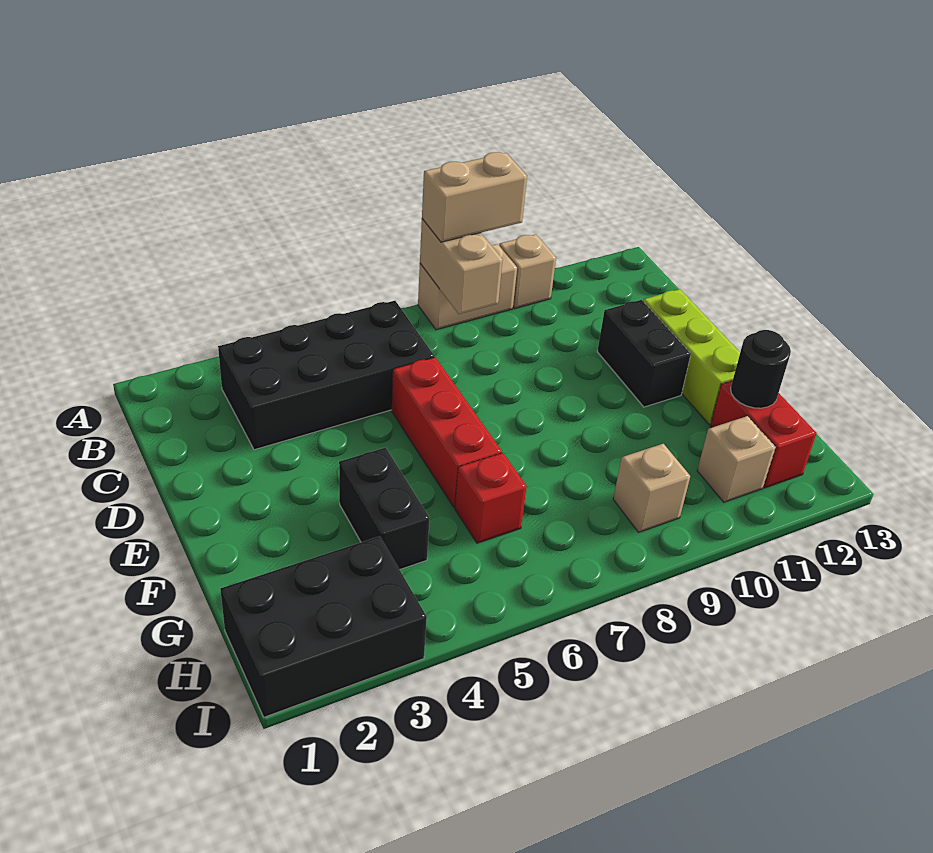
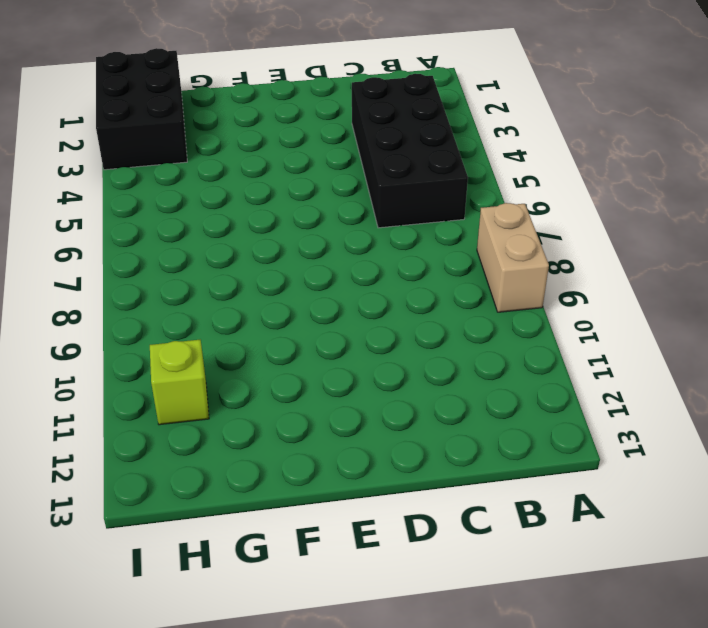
lime brick H11 level 1 -> tan brick H11 level 1
none -> tan brick A10 level 1
none -> red brick D6:F6 level 1
none -> black brick D11:E11 level 1

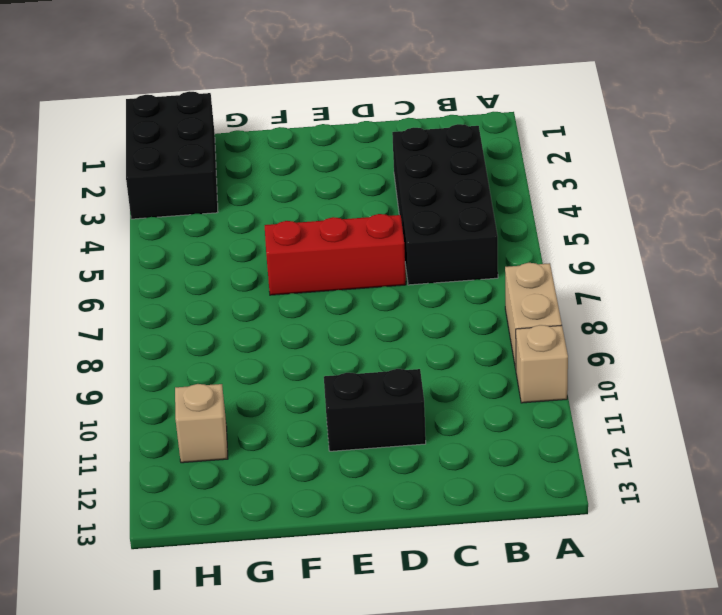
none -> lime brick D12:F12 level 1
none -> black brick F4:G4 level 1
none -> red brick G6 level 1

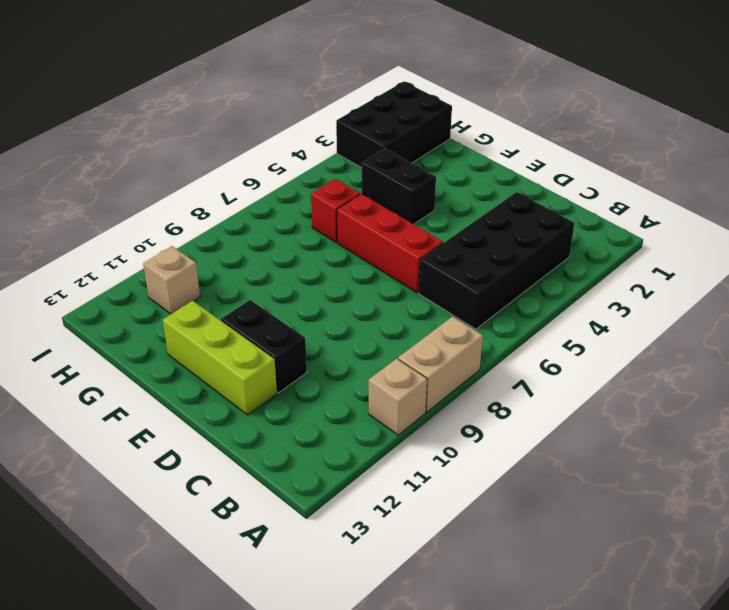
none -> red brick G12:H12 level 1
none -> tan brick H9 level 1
none -> tan brick A8:B8 level 2

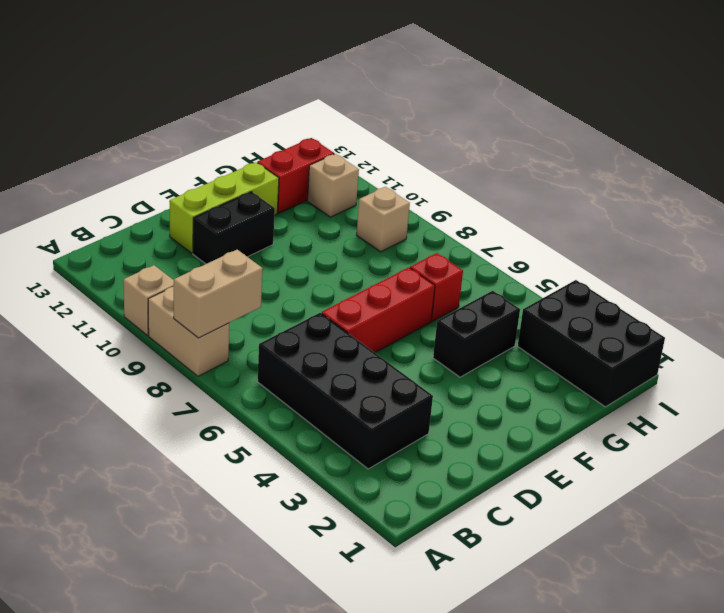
none -> black round brick G12 level 2
none -> tan brick A8:A9 level 3

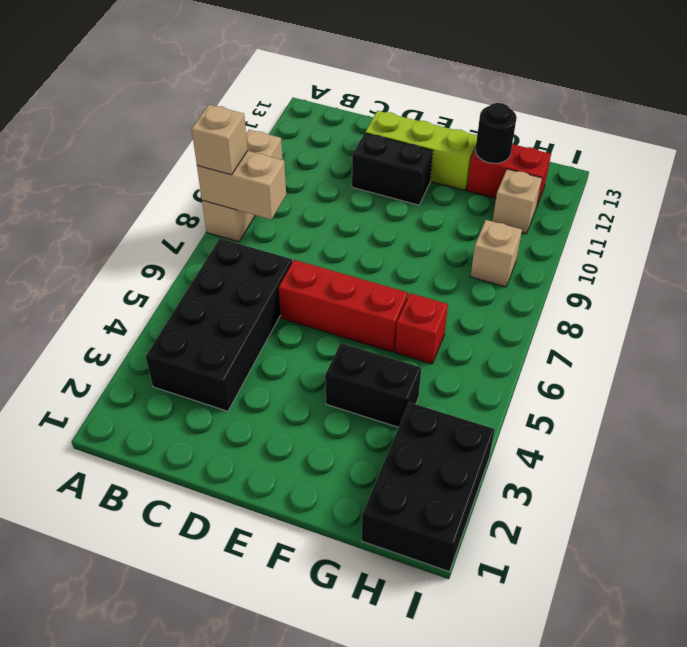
tan brick A8 level 3 -> tan brick A8:A9 level 3

